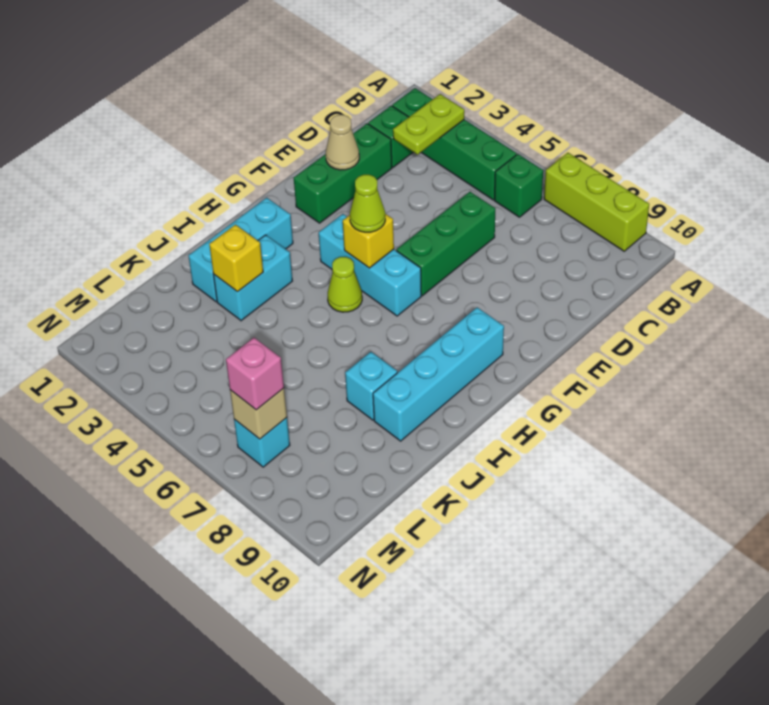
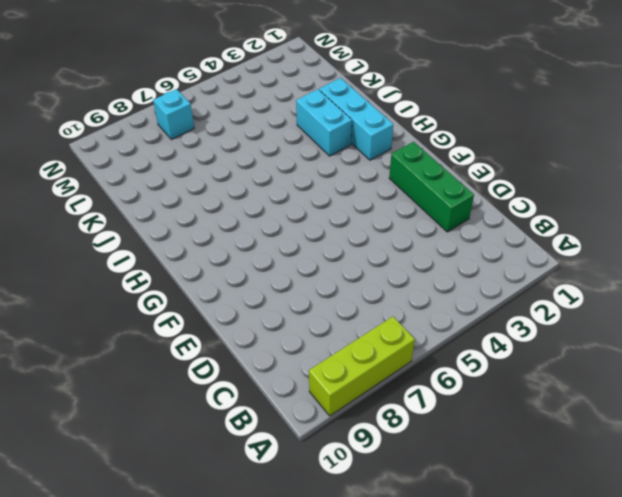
none -> green brick B2:B5 level 1
none -> green brick B6 level 1
none -> green brick C2 level 1

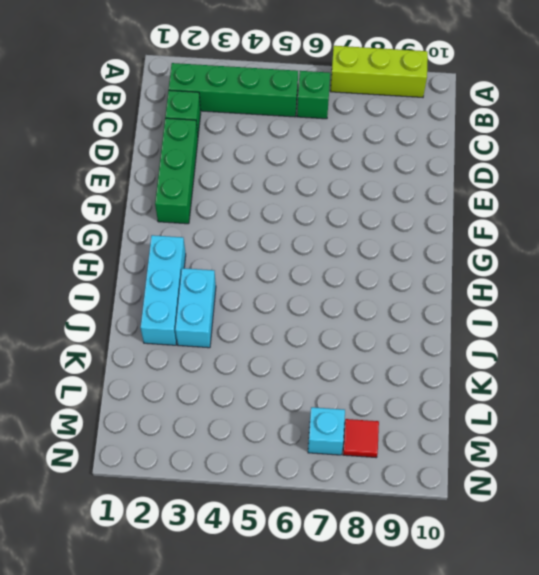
red tile M8 level 1 -> none
none -> green brick D6:F6 level 1
none -> cyan brick G4:G6 level 1
none -> cyan brick G9:J9 level 1

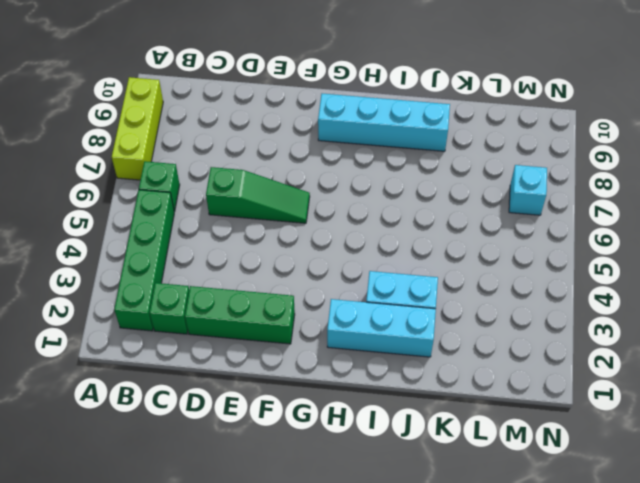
green slope D6:F6 level 1 top D -> green brick D6:F6 level 1
none -> cyan brick G4:G6 level 1
none -> lime cone H5 level 1
none -> cyan brick J8 level 1

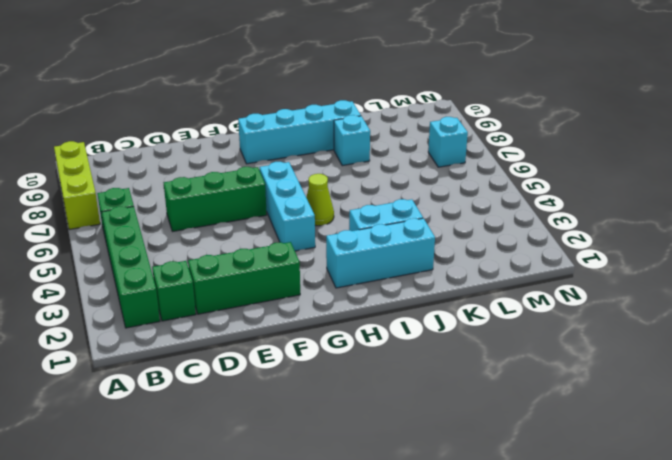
none -> lime plate B3:C3 level 2
none -> tan cone E2 level 2
none -> yellow brick G5 level 2

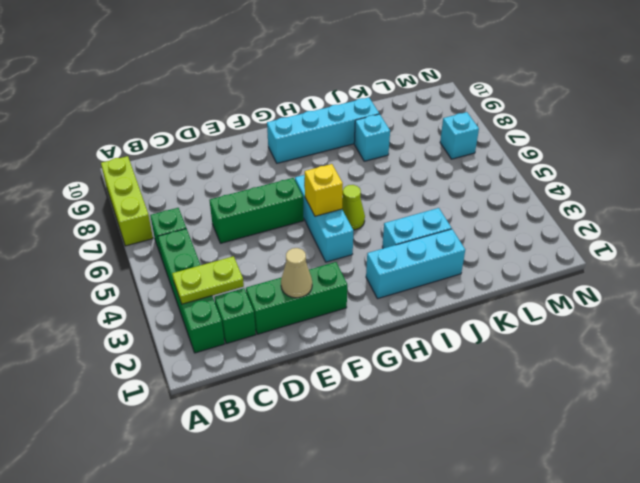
none -> yellow brick J3 level 2
none -> tan brick M7 level 2
none -> lime cone G5 level 3

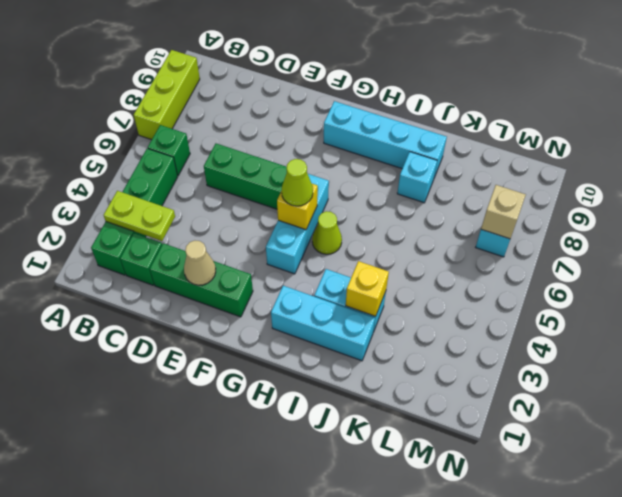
none -> pink brick M7 level 3

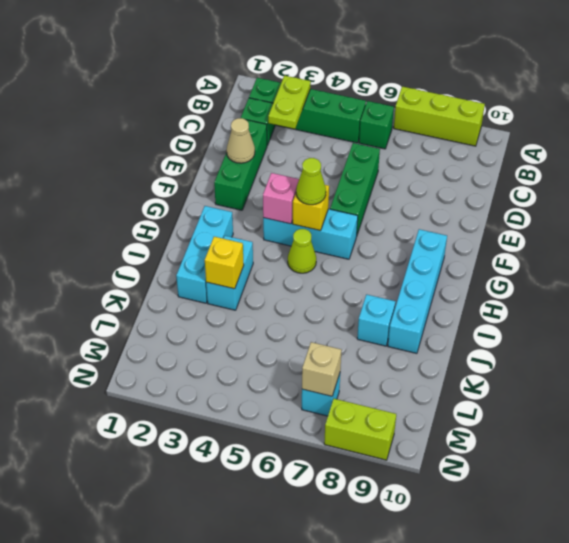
pink brick G4 level 2 -> pink brick M7 level 3
lime brick N8:N9 level 1 -> none

